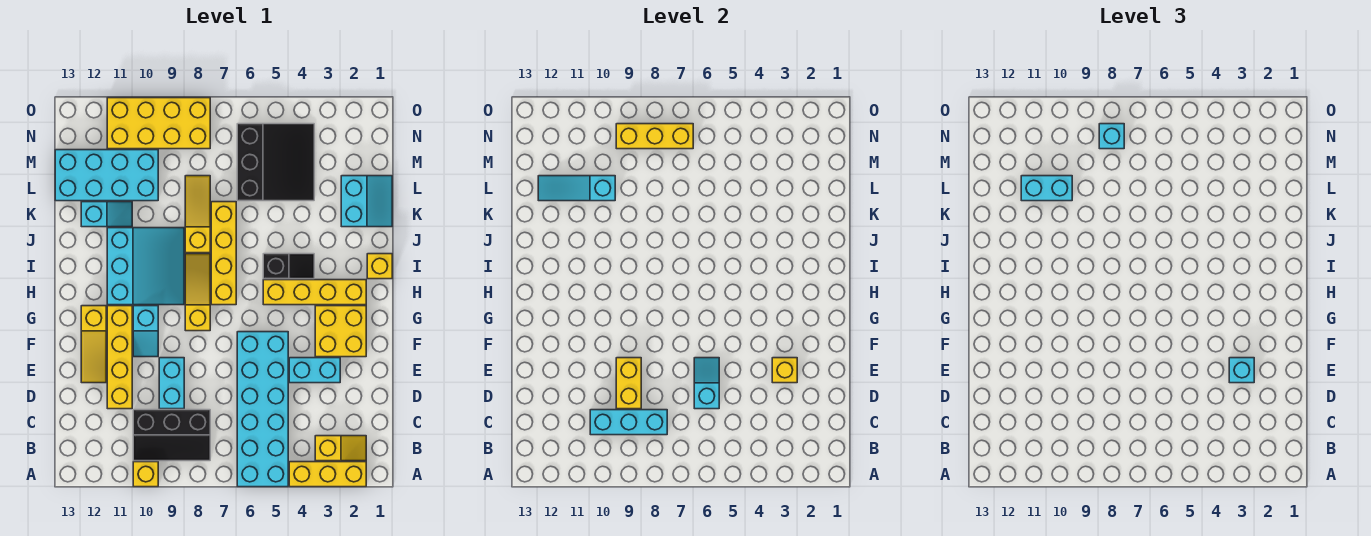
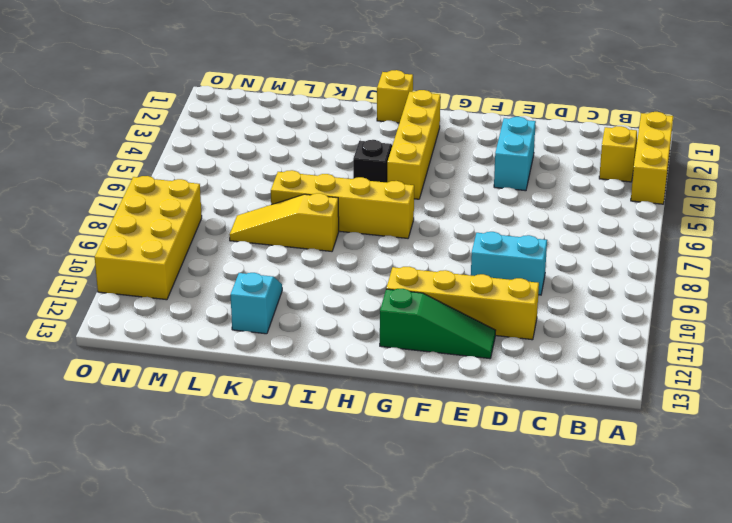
green slope E12:G12 level 1 top G -> yellow slope E12:G12 level 1 top G
none -> cyan brick A5:F6 level 1
none -> yellow brick A10 level 1
none -> black slope B8:C10 level 1 top C
none -> yellow brick F2:G3 level 1

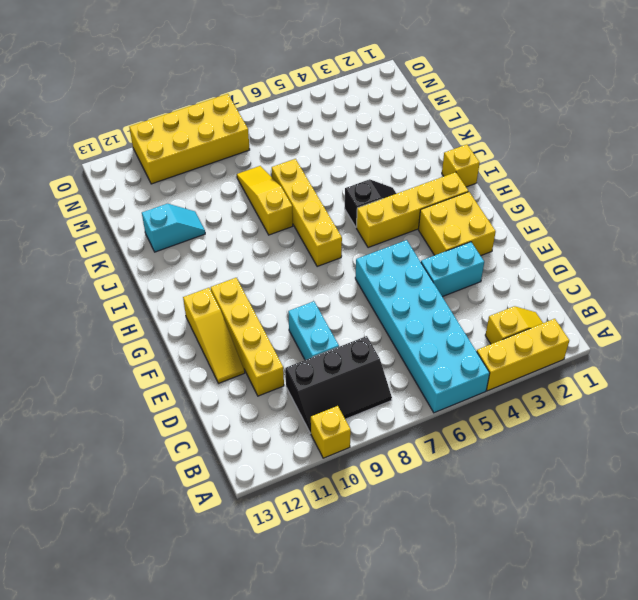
none -> cyan slope F10:G10 level 1 top G
none -> yellow slope G8:I8 level 1 top G
none -> cyan slope H9:J11 level 1 top 11
none -> cyan slope K1:L2 level 1 top 2

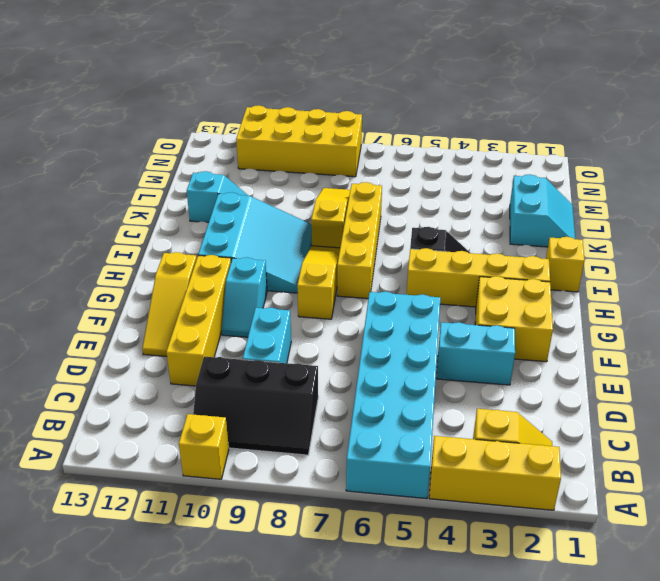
none -> black slope L4:N6 level 1 top 6
none -> cyan brick L10:M13 level 1
none -> cyan brick C8:C10 level 2
none -> cyan slope D6:E6 level 2 top D

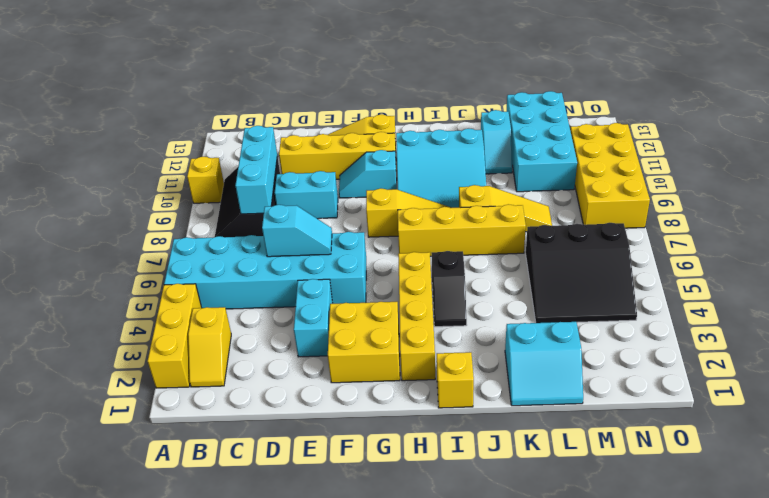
none -> yellow brick D9:E9 level 2
none -> yellow brick E3 level 2
none -> cyan slope L10:L12 level 2 top 10
none -> yellow brick N7:N9 level 2

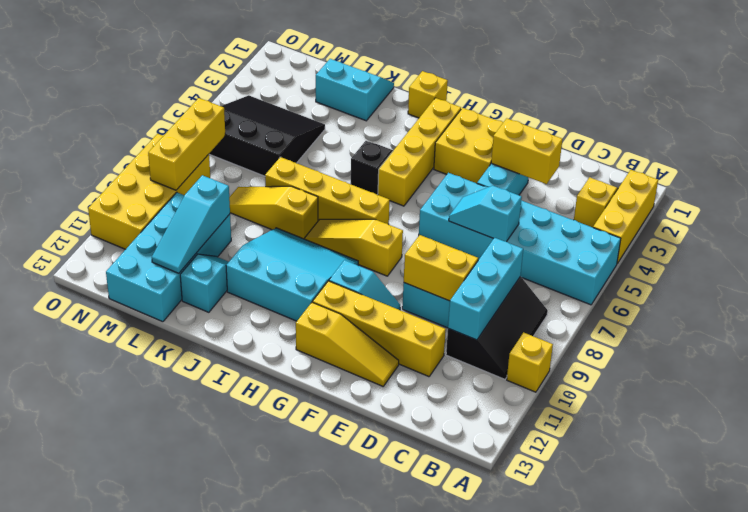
yellow brick D3:E3 level 2 -> yellow brick E3 level 2
none -> cyan brick E3 level 3
none -> cyan brick L10:L11 level 3
none -> cyan brick N8 level 3

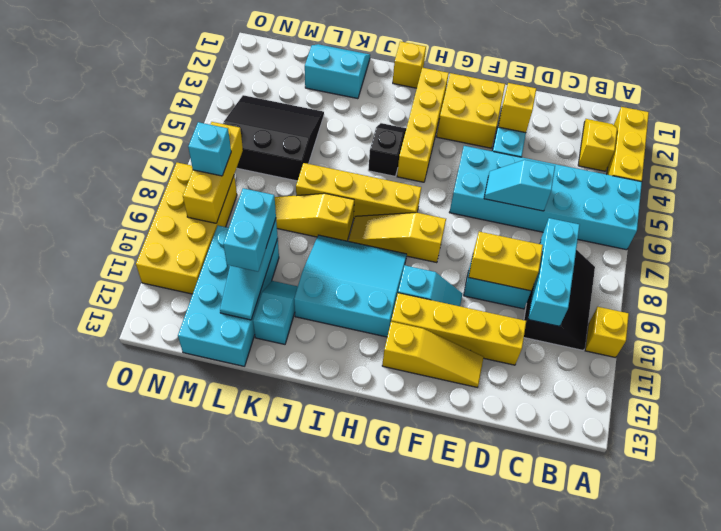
none -> cyan brick E3 level 3

